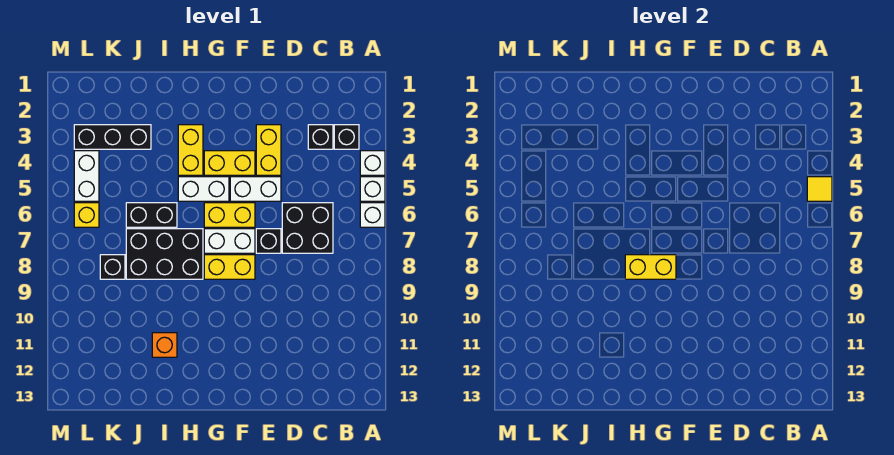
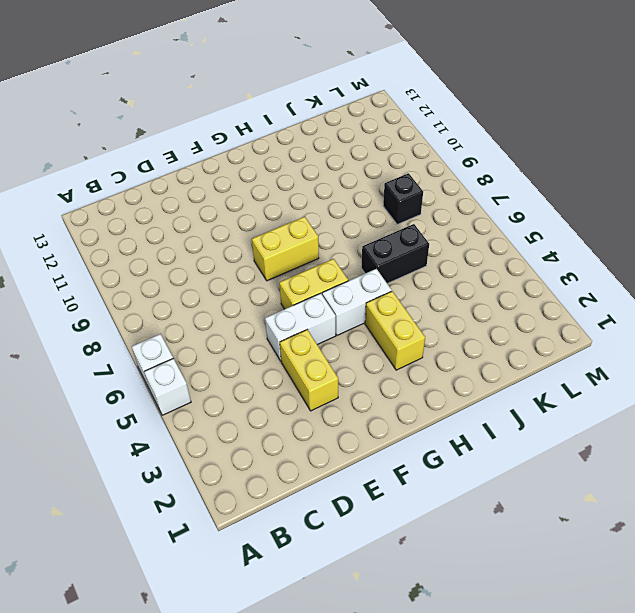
none -> white brick A4 level 1
none -> black brick B3 level 1
none -> black brick C3 level 1

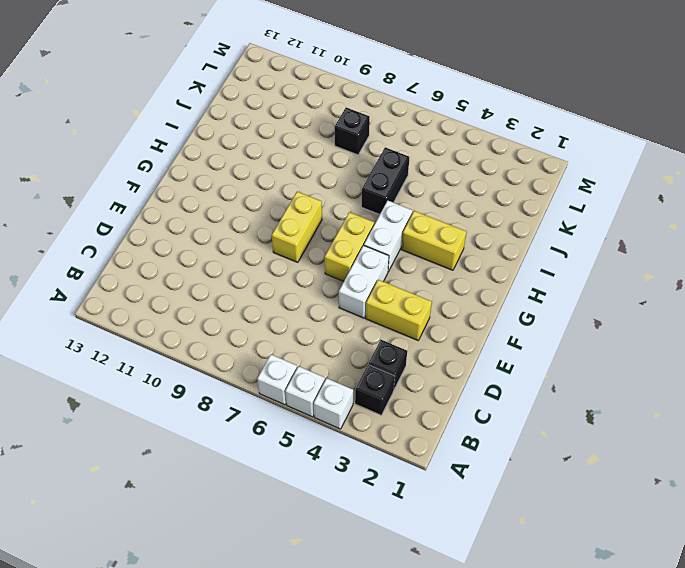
none -> black brick C6:D7 level 1
none -> black brick E7 level 1
none -> yellow brick F4:G4 level 1

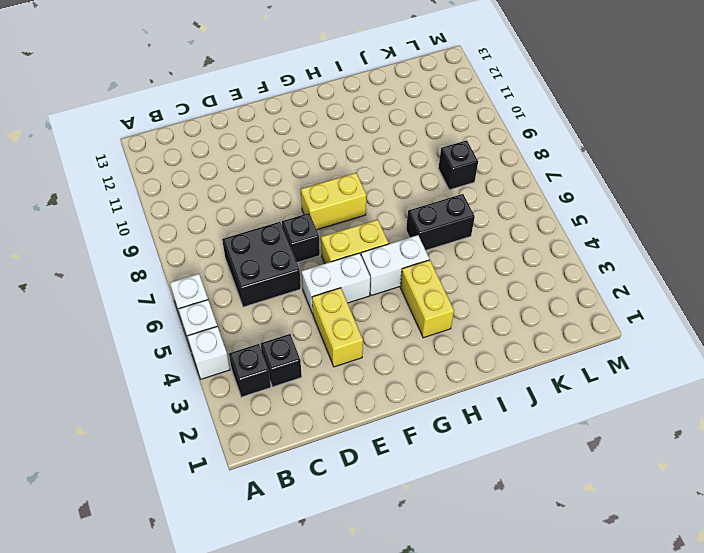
none -> yellow brick F4:G4 level 1
none -> white brick F7:G7 level 1
none -> black brick H7:J8 level 1

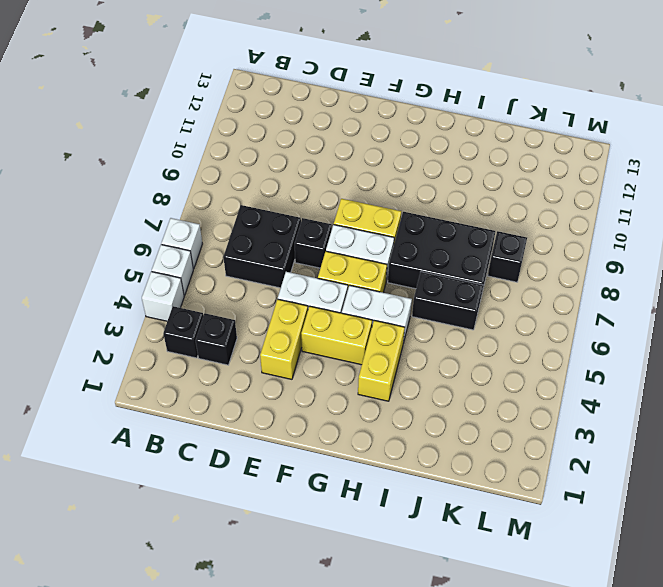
none -> orange brick I11 level 1
none -> black brick J3:L3 level 1
none -> white brick L4:L5 level 1

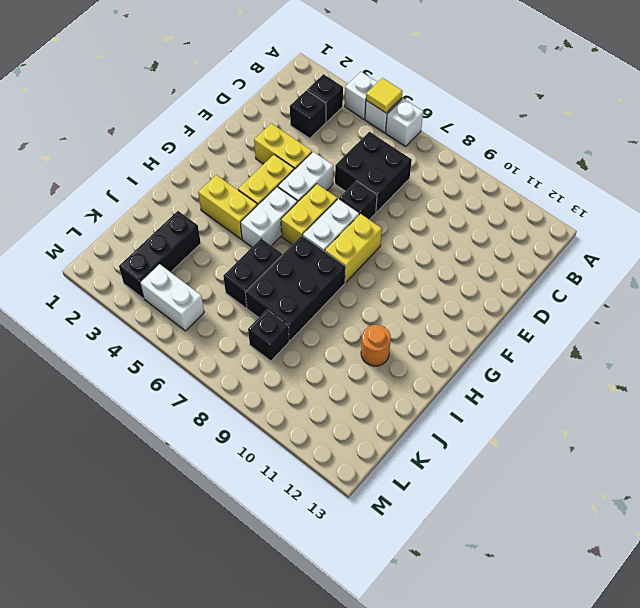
orange round brick I11 level 1 -> orange brick I11 level 1
none -> yellow brick L6 level 1
none -> yellow brick G8:H8 level 2

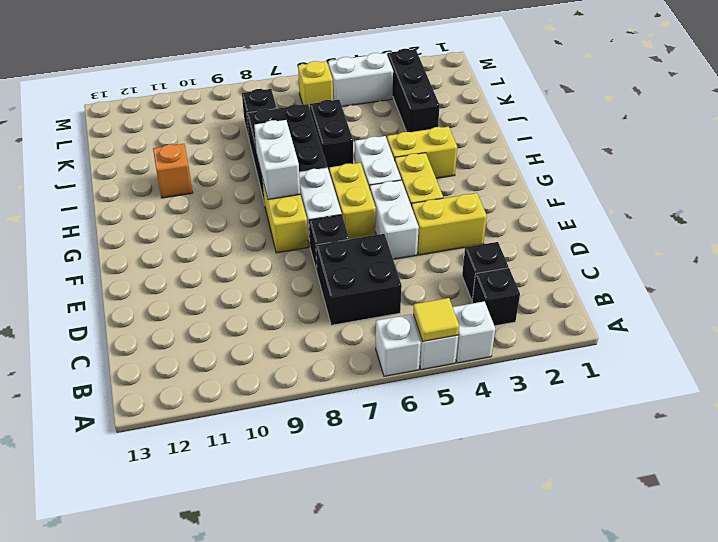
white brick G8:H8 level 2 -> yellow brick G8:H8 level 2

